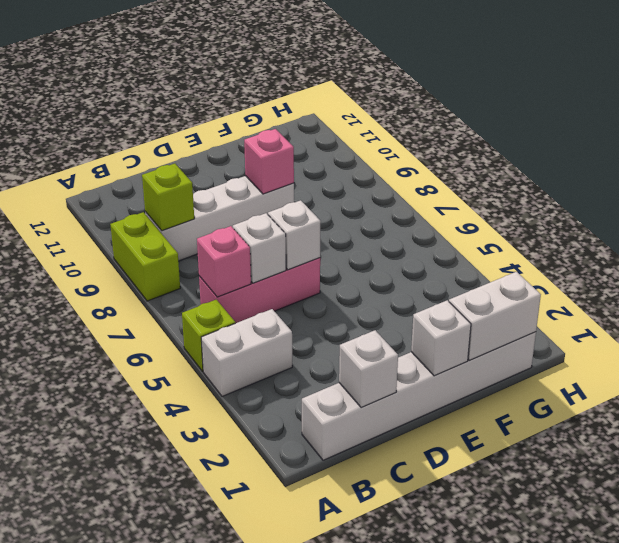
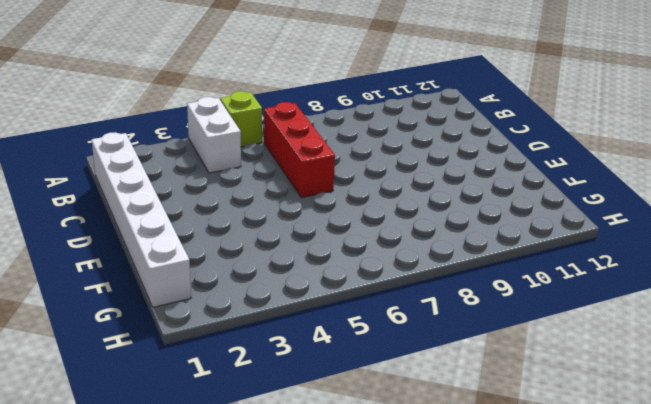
red brick B6:D6 level 1 -> pink brick B6:D6 level 1
none -> lime brick A8:A9 level 1
none -> white brick B9:E9 level 1
none -> pink brick B6 level 2

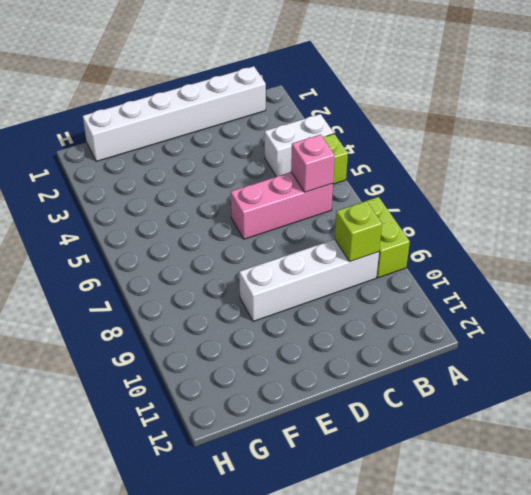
none -> white brick C1 level 2
none -> white brick C6 level 2
none -> white brick D6 level 2

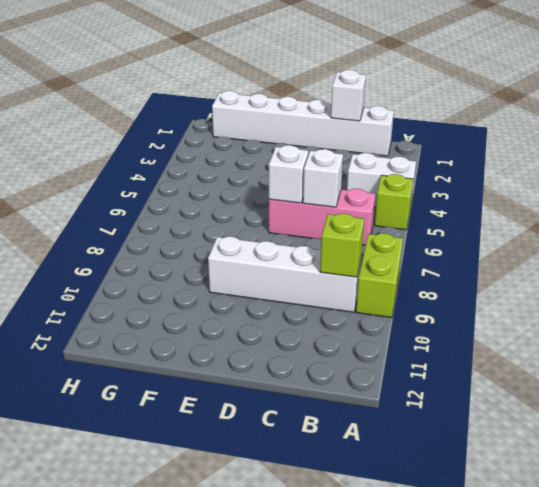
none -> pink brick B6 level 2
none -> white brick E1 level 2
none -> pink brick E9 level 2

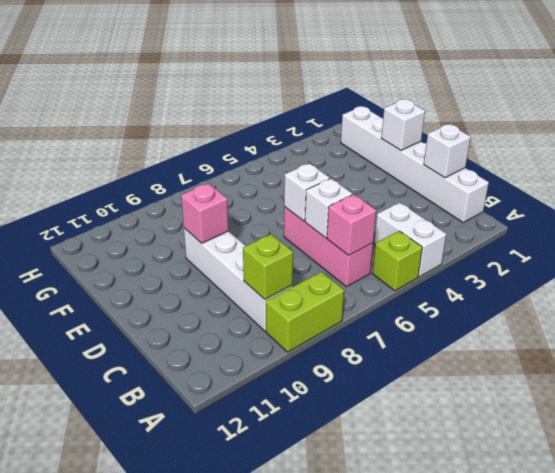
none -> white brick F1:G1 level 2

